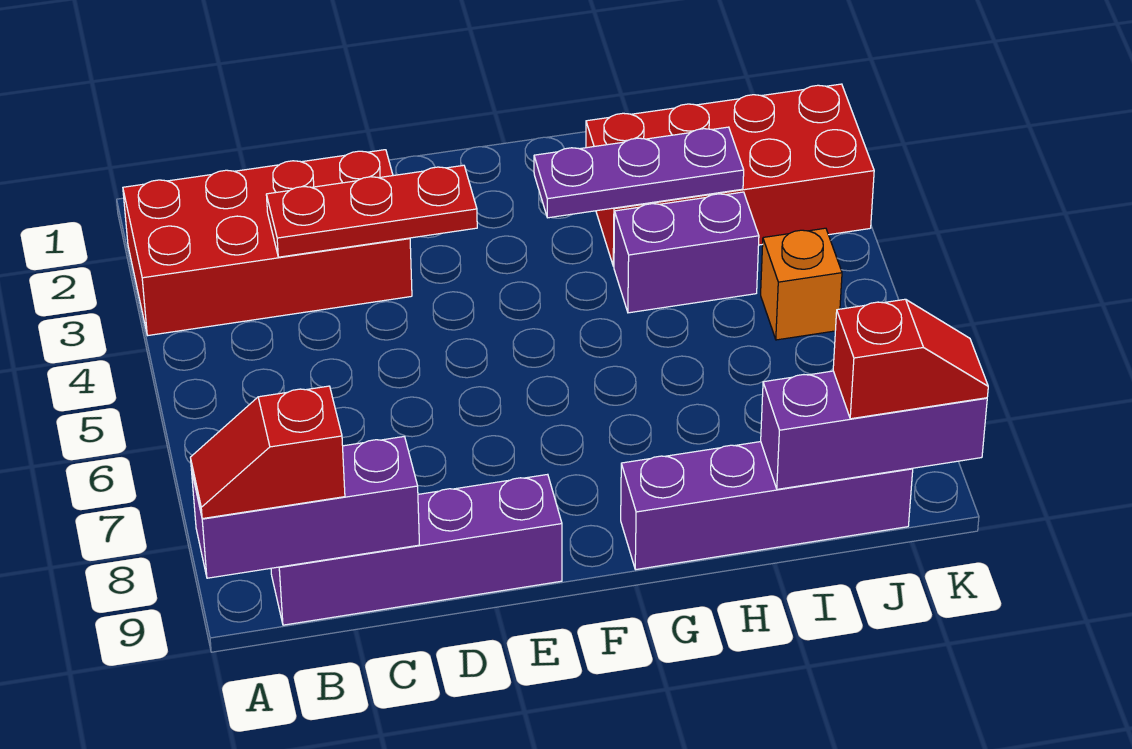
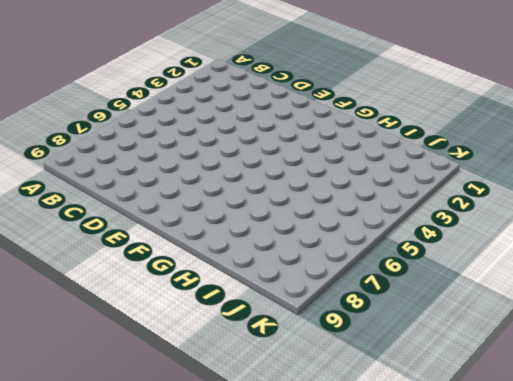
none -> red brick A2:D3 level 1
none -> purple brick B9:E9 level 1
none -> purple brick G9:J9 level 1

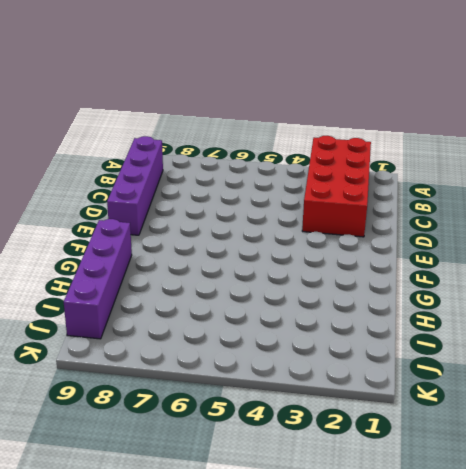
none -> red brick H2:K3 level 1
none -> purple brick H4:I4 level 1
none -> orange brick J5 level 1

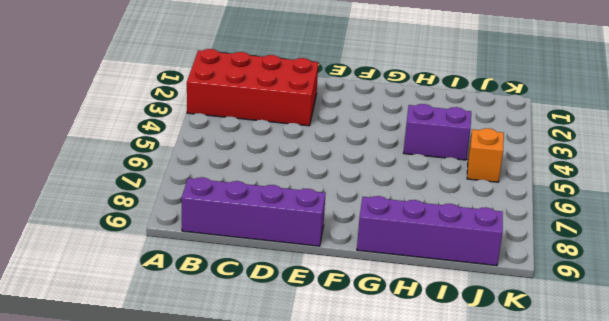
none -> red brick H2:K3 level 1
none -> purple brick A9:C9 level 2
none -> red plate C3:E3 level 2

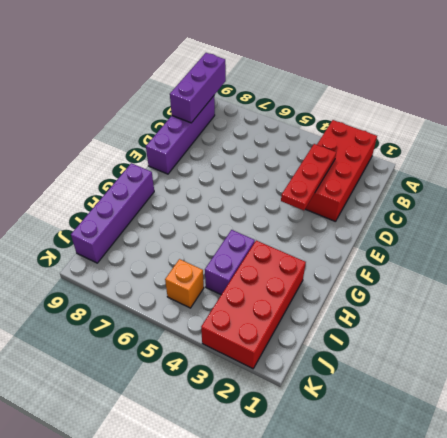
none -> purple plate G3:I3 level 2
none -> purple brick I9:K9 level 2
none -> red slope A9:B9 level 3 top B

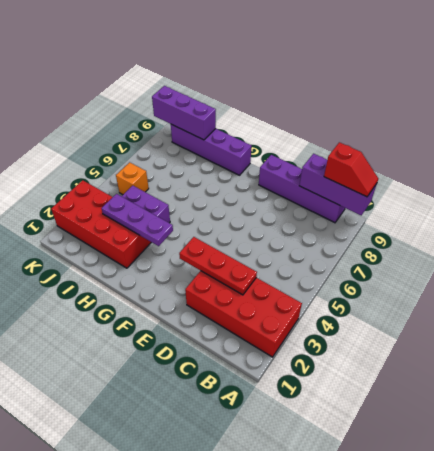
none -> red slope J9:K9 level 3 top J

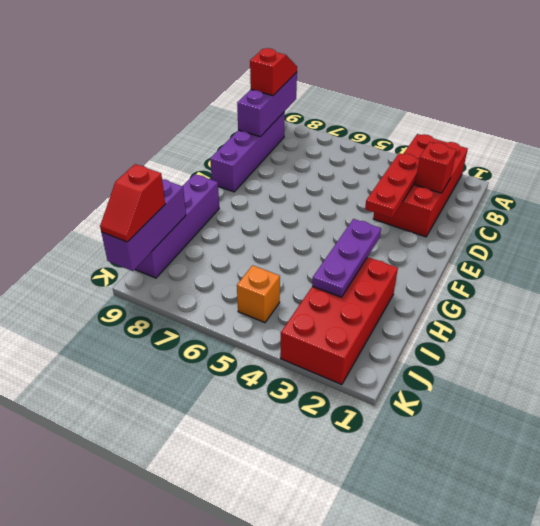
red brick C2 level 2 -> none
none -> purple brick H4:I4 level 1

